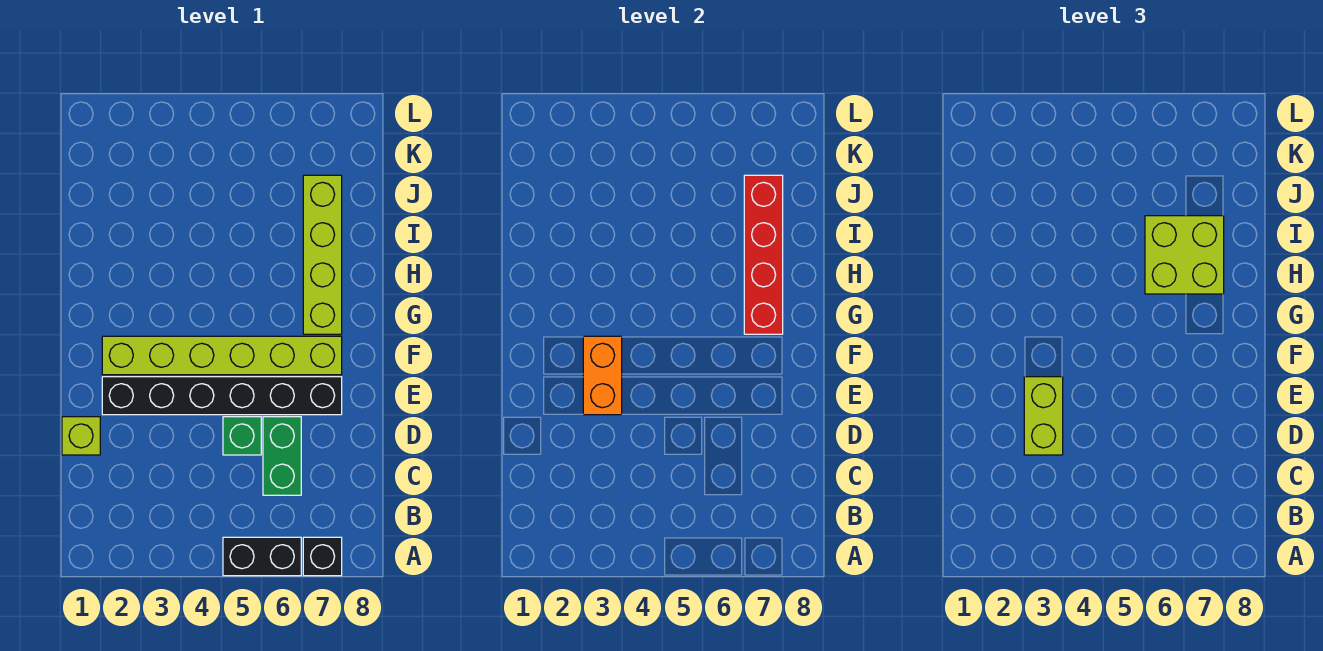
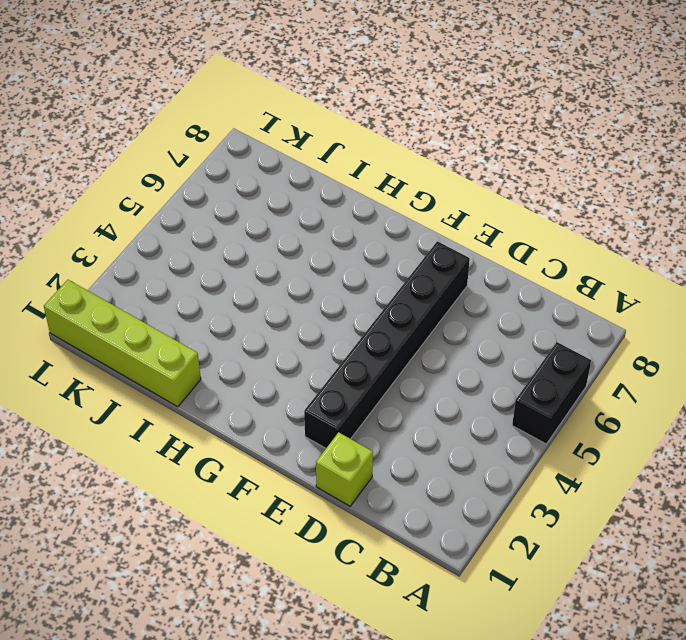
lime brick I1:L1 level 1 -> lime brick G7:J7 level 1
none -> black brick A7 level 1
none -> green brick C6:D6 level 1
none -> green brick D5 level 1

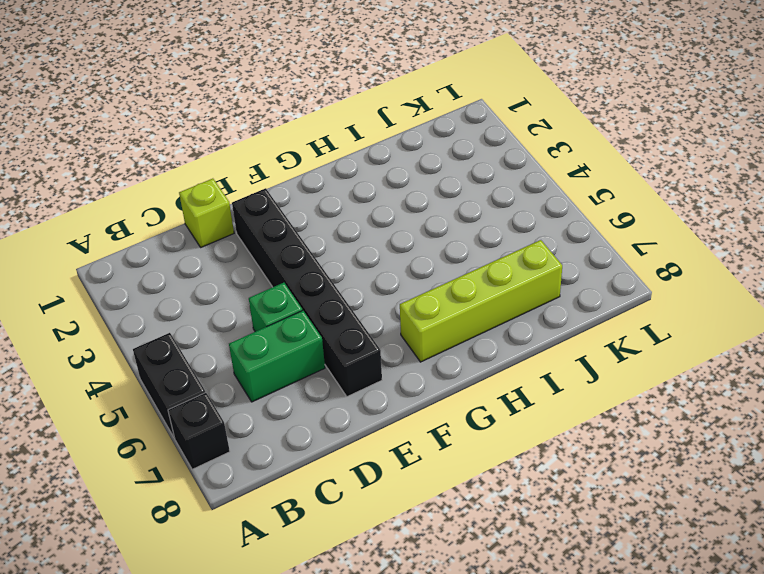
none -> lime brick F2:F7 level 1
none -> orange brick E3:F3 level 2
none -> red brick G7:J7 level 2

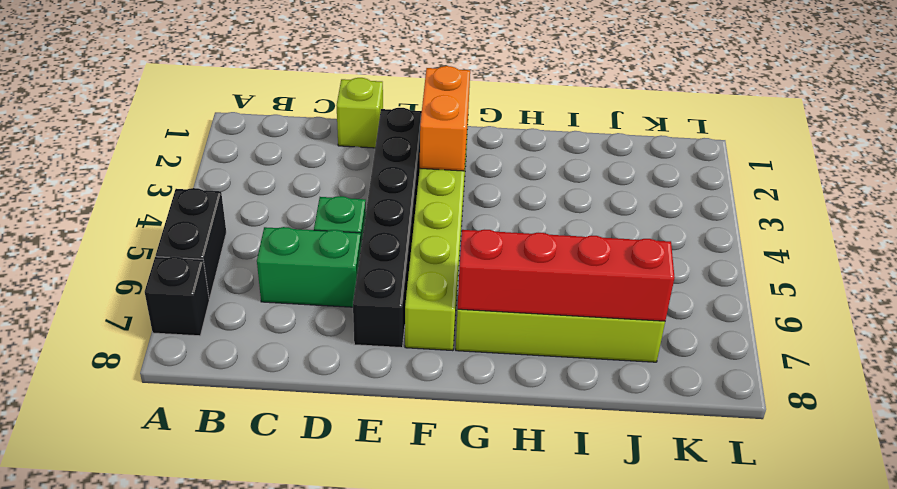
orange brick F2:F3 level 2 -> orange brick E3:F3 level 2
none -> lime brick D3:E3 level 3
none -> lime brick H6:I7 level 3

